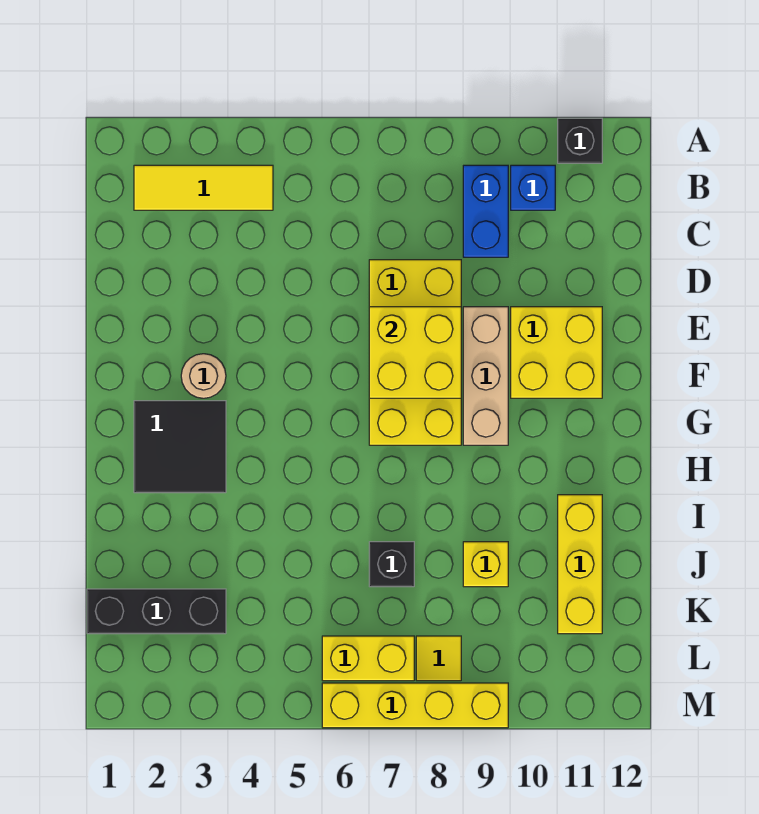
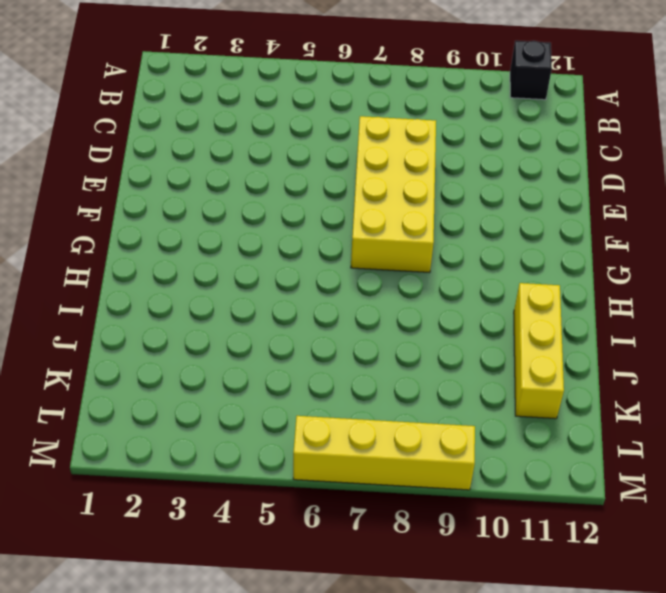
none -> yellow tile B2:B4 level 1
none -> blue brick B9:C9 level 1
none -> blue brick B10 level 1

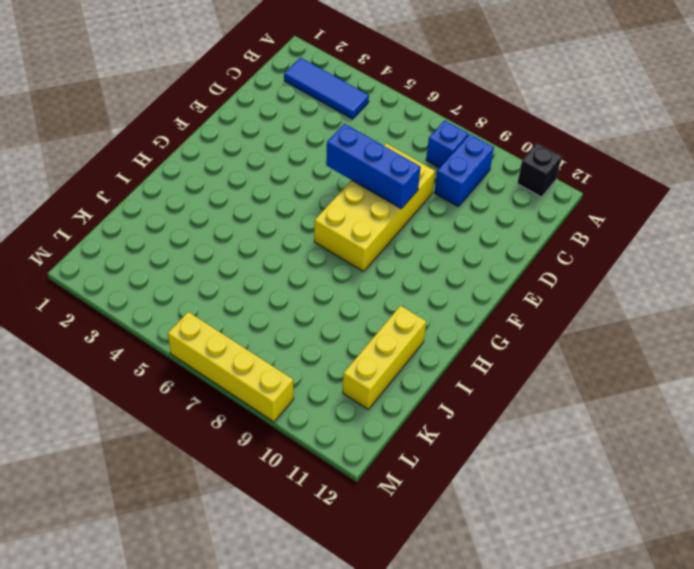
blue tile B2:B4 level 1 -> yellow tile B2:B4 level 1
blue brick B8 level 1 -> blue brick B10 level 1
blue brick E6:E8 level 2 -> yellow brick E7:F8 level 2
none -> tan brick E9:G9 level 1
none -> yellow brick E10:F11 level 1
none -> tan round brick F3 level 1

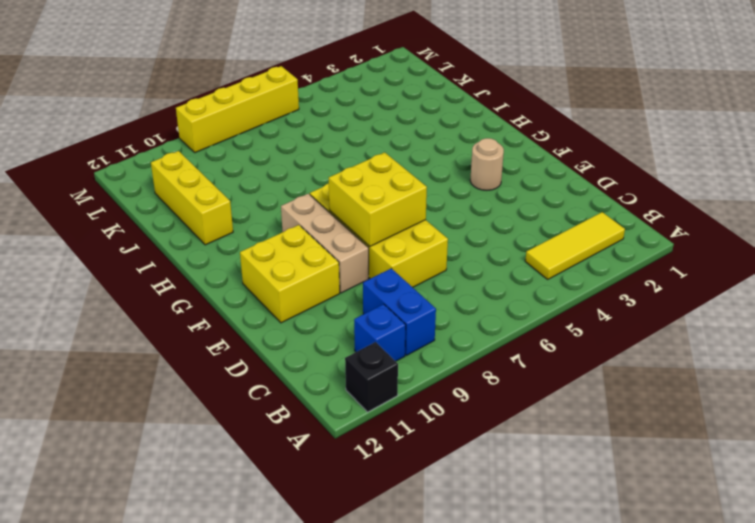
none -> black tile G2:H3 level 1
none -> black brick J7 level 1
none -> yellow brick J9 level 1

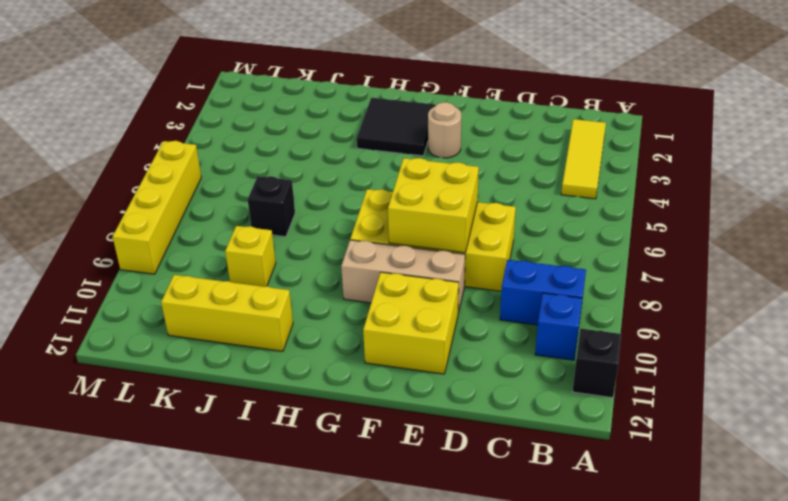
none -> black brick K1:K3 level 1
none -> yellow brick L6:L7 level 1
none -> yellow tile L8 level 1

